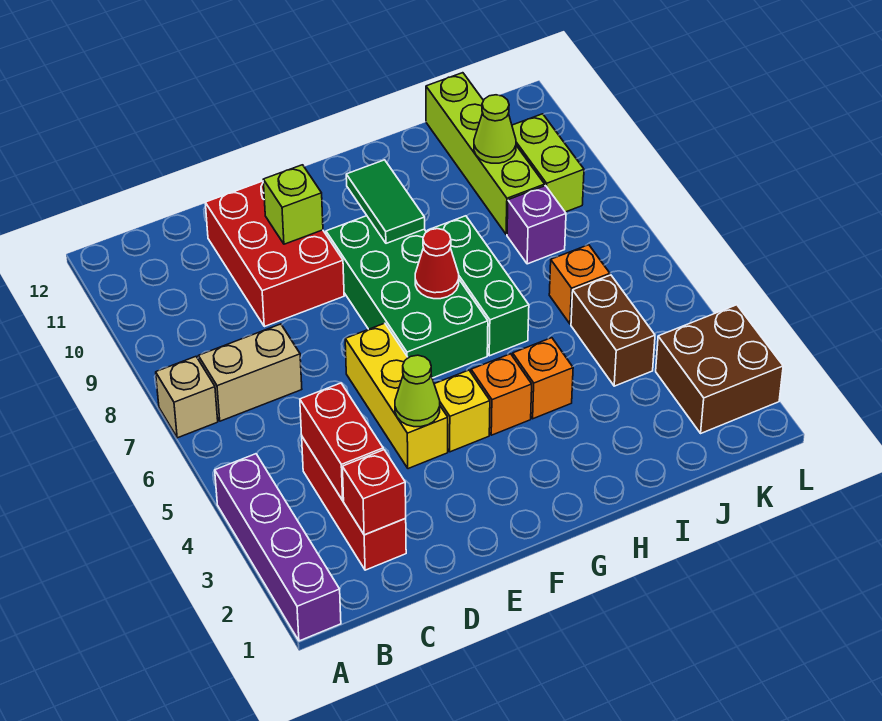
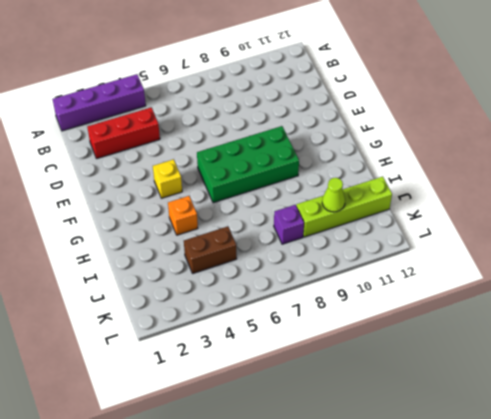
none -> tan brick A7 level 1
none -> tan brick B7:C7 level 1
none -> red brick D9:E11 level 1

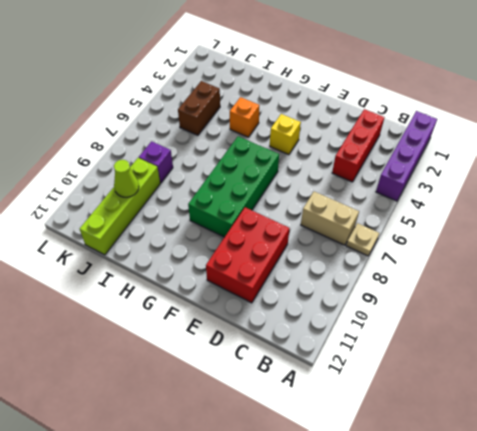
tan plate A7 level 1 -> tan brick A7 level 1
none -> yellow brick E4:E6 level 1
none -> orange brick G4 level 1
none -> green brick H6:H8 level 1

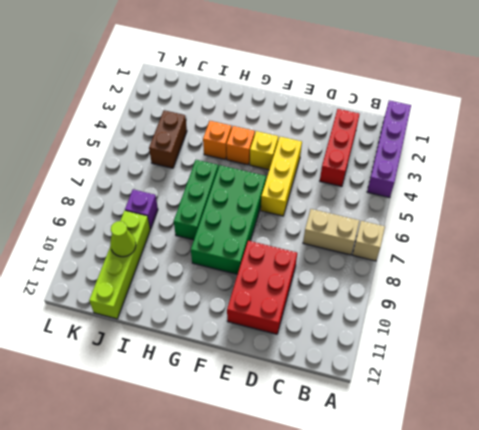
none -> orange brick J6 level 1
none -> brown brick K2:L3 level 1
none -> lime brick K9:K10 level 1

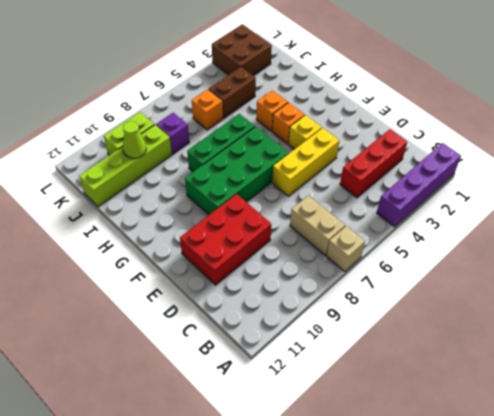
none -> red brick C2 level 2
none -> red brick C3:C4 level 2
none -> lime cone E4 level 2

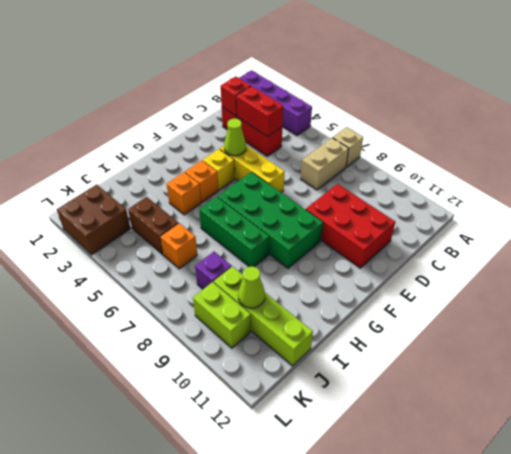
none -> lime brick E10 level 2
none -> red cone G7 level 2
none -> green tile G9:G10 level 2

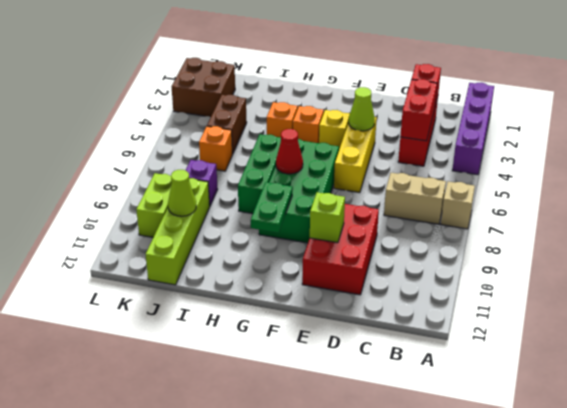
green plate G9:G10 level 2 -> green tile G9:G10 level 2

